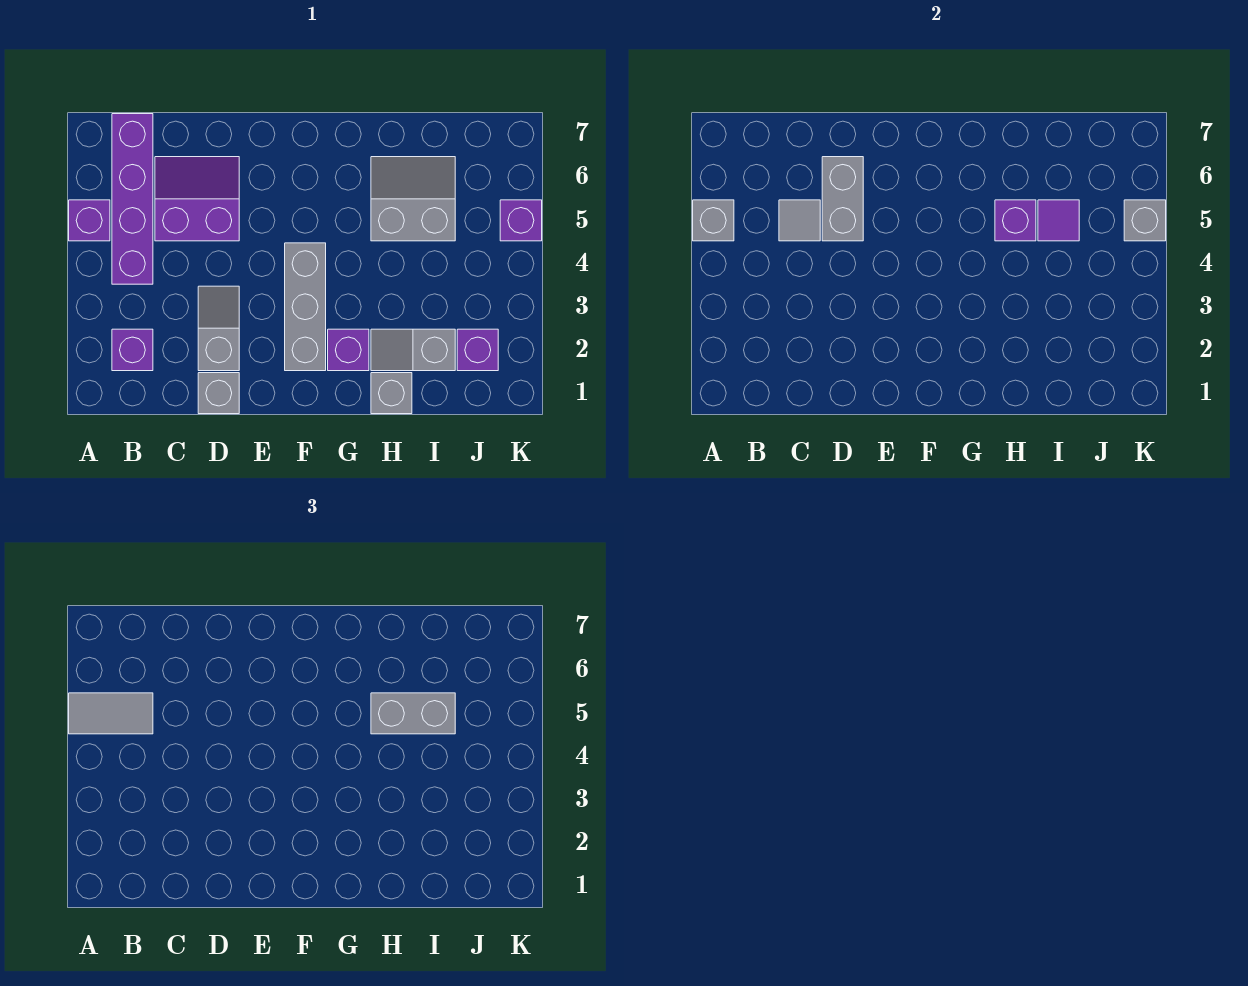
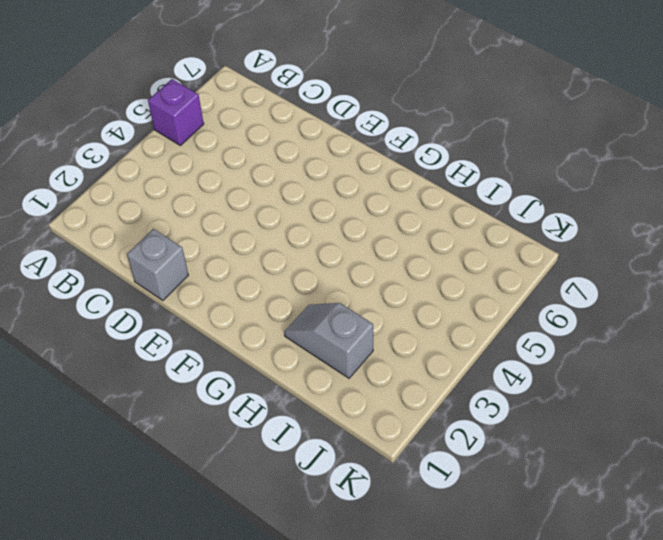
none -> purple brick B2 level 1
none -> purple brick B4:B7 level 1
none -> purple slope C5:D6 level 1 top 5

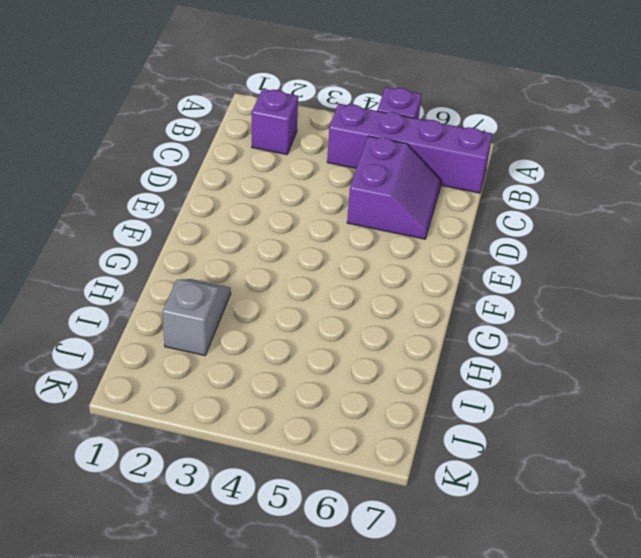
none -> grey brick D1 level 1
none -> grey slope D2:D3 level 1 top 2
none -> grey brick F2:F4 level 1

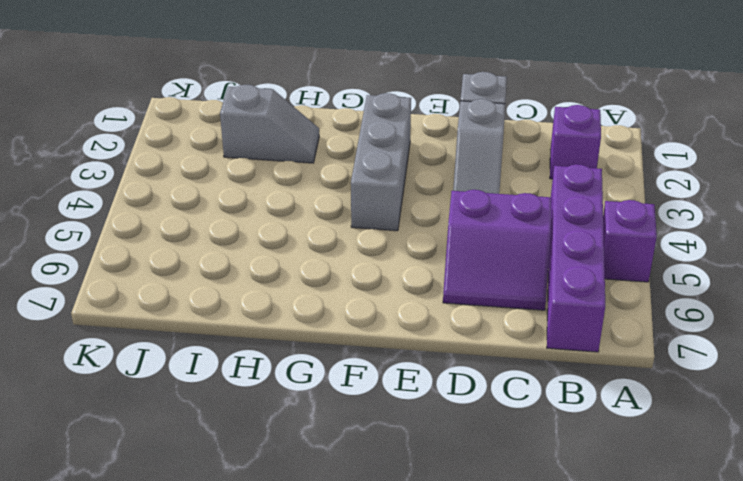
none -> purple brick G2 level 1
none -> grey brick H1 level 1
none -> grey slope H5:I6 level 1 top 5

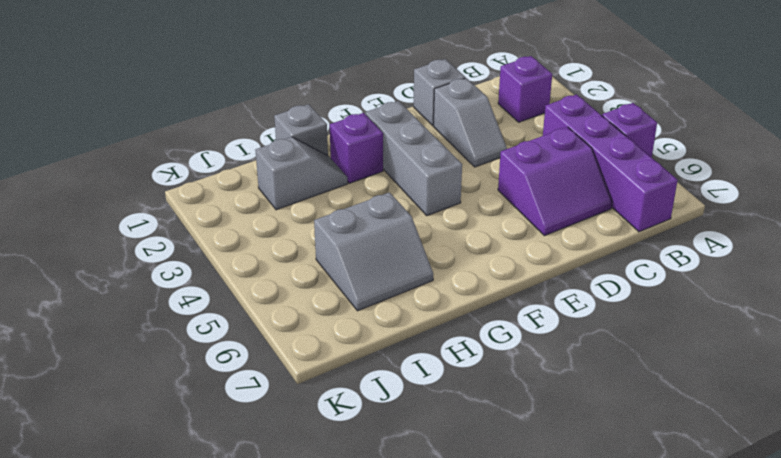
none -> purple brick J2 level 1
none -> purple brick K5 level 1
none -> grey brick A5 level 2

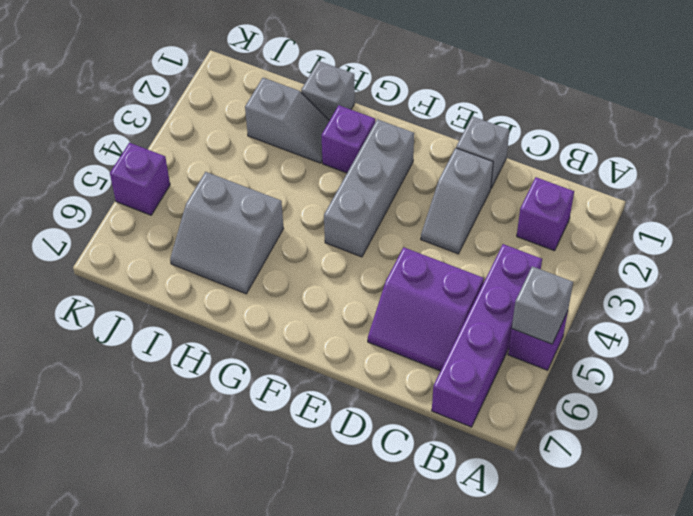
none -> purple brick J2 level 1
none -> grey tile C5 level 2
none -> grey brick D5:D6 level 2

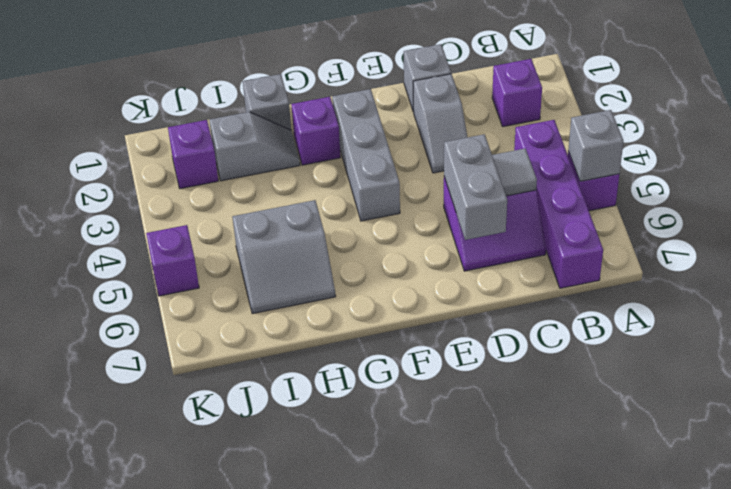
none -> purple brick H5 level 2
none -> purple tile I5 level 2
none -> grey brick K5 level 2

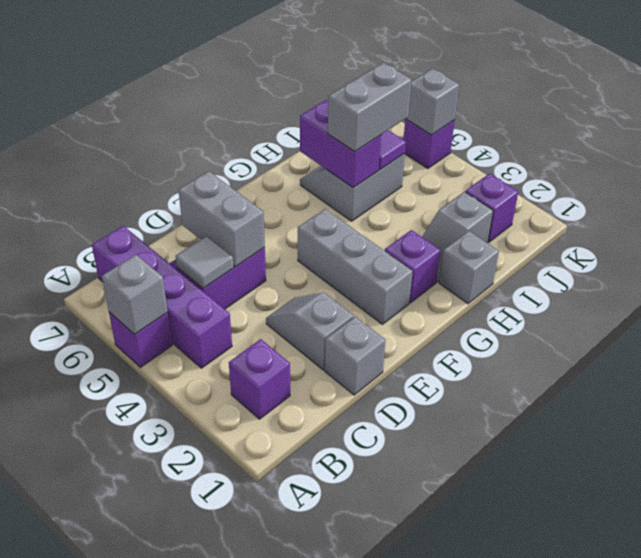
purple brick H5:H6 level 2 -> purple brick H5 level 2
none -> grey tile A5:B5 level 3

